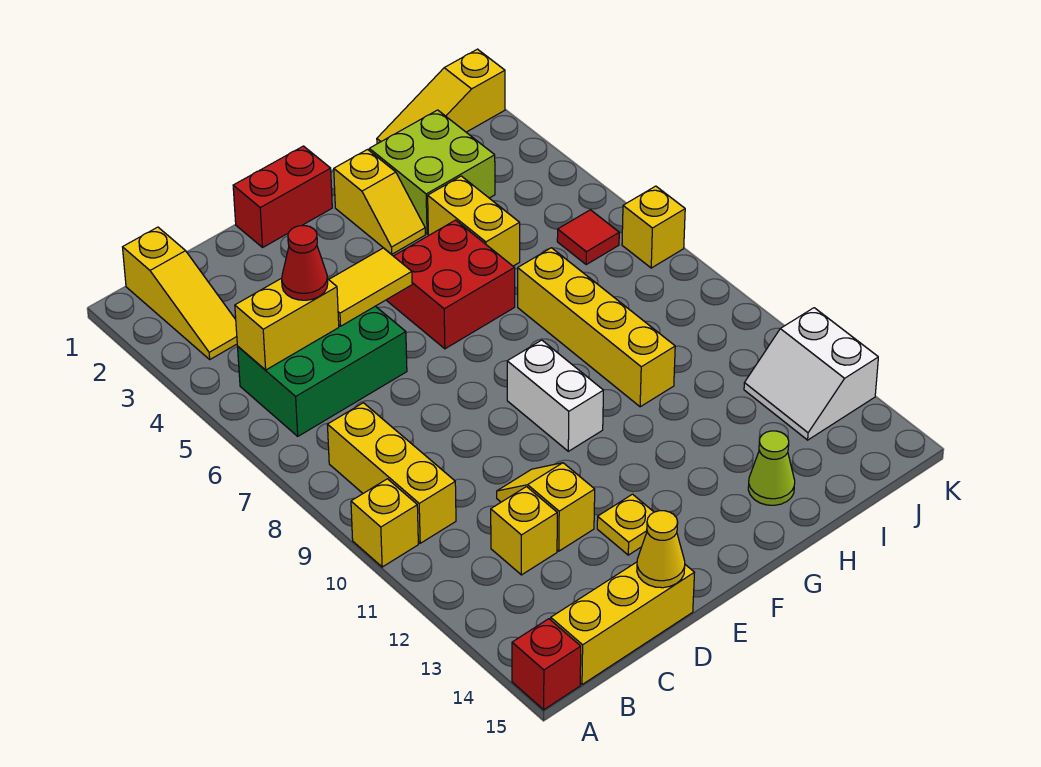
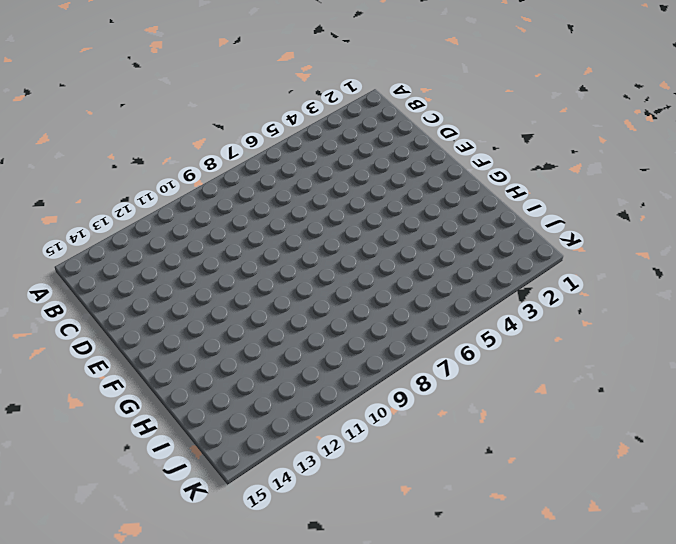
none -> yellow brick A10 level 1
none -> red brick A15 level 1
none -> yellow slope B1:B3 level 1 top 1

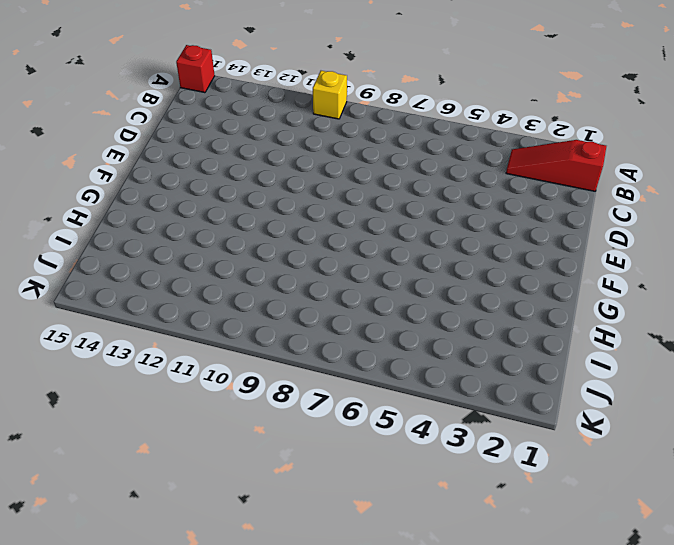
red slope B1:B3 level 1 top 1 -> yellow slope B1:B3 level 1 top 1
none -> green brick B5:D6 level 1
none -> yellow brick B8:B10 level 1
none -> yellow brick B15:D15 level 1

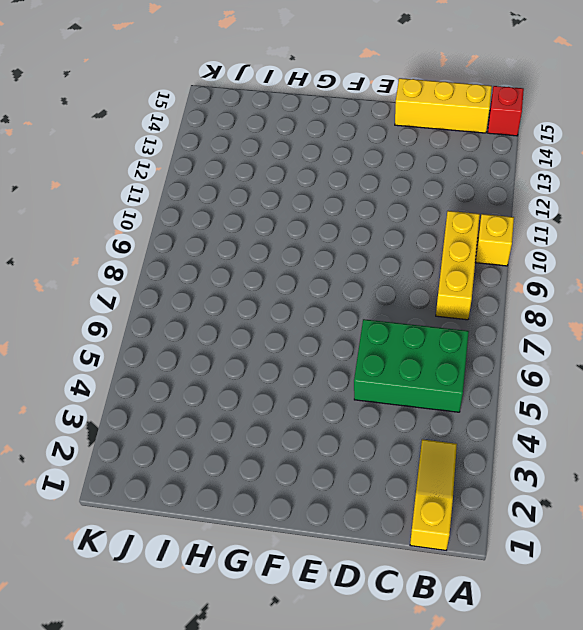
none -> yellow brick C12 level 1
none -> yellow slope D11:D12 level 1 top 12
none -> red brick E1:F1 level 1

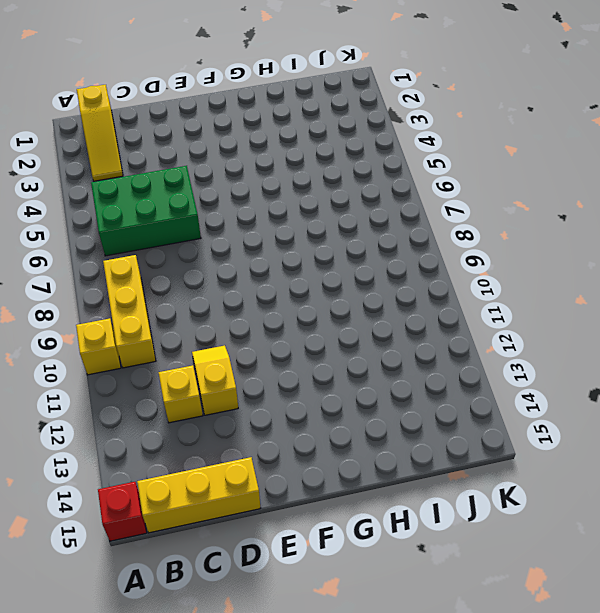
none -> red brick E1:F1 level 1
none -> yellow plate E13 level 1
none -> red brick F5:G6 level 1

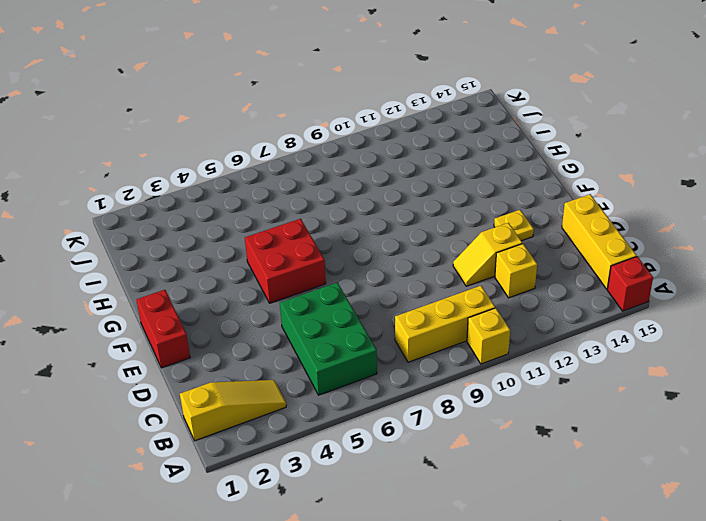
none -> white brick F9:F10 level 1
none -> yellow slope G2:G3 level 1 top 2
none -> lime brick H2:I3 level 1

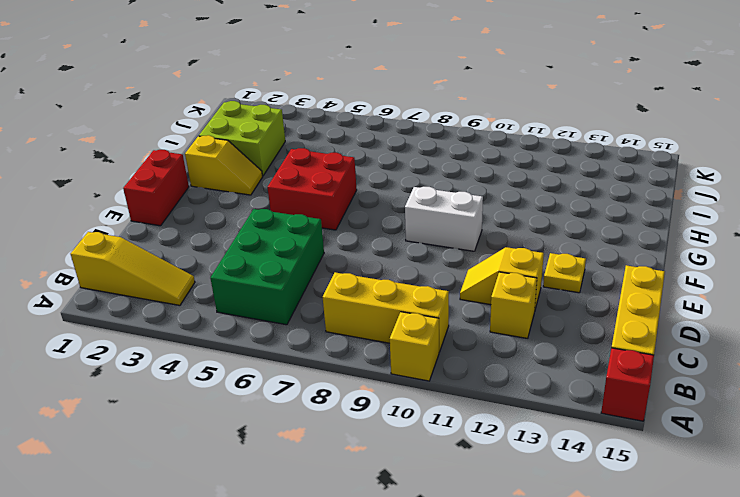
none -> yellow brick H4:H5 level 1
none -> yellow brick H7:H10 level 1
none -> lime cone H14 level 1

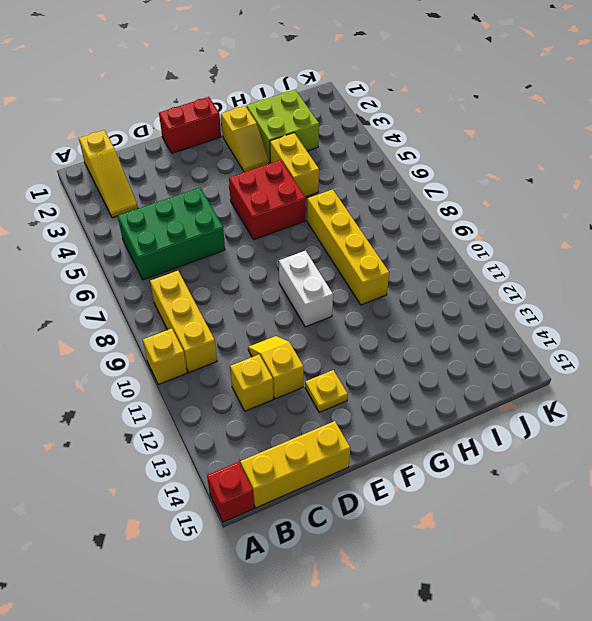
none -> lime cone H14 level 1
none -> yellow slope I1:K1 level 1 top K
none -> red tile J6 level 1

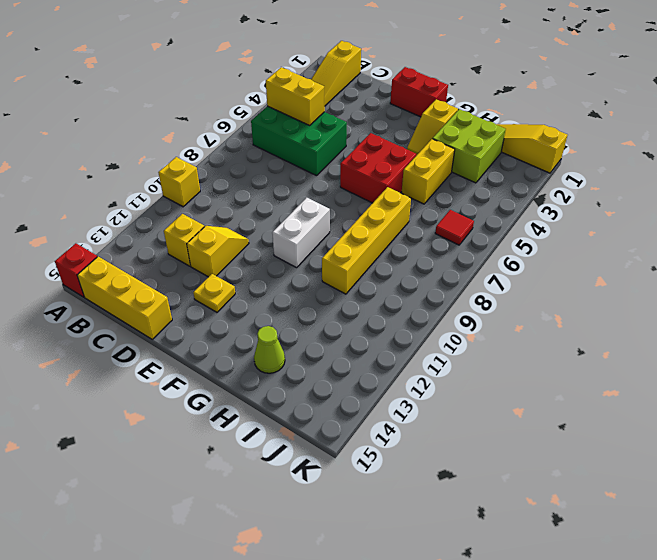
none -> yellow brick B8:B10 level 1
none -> white slope J12:K13 level 1 top K
none -> yellow brick K7 level 1

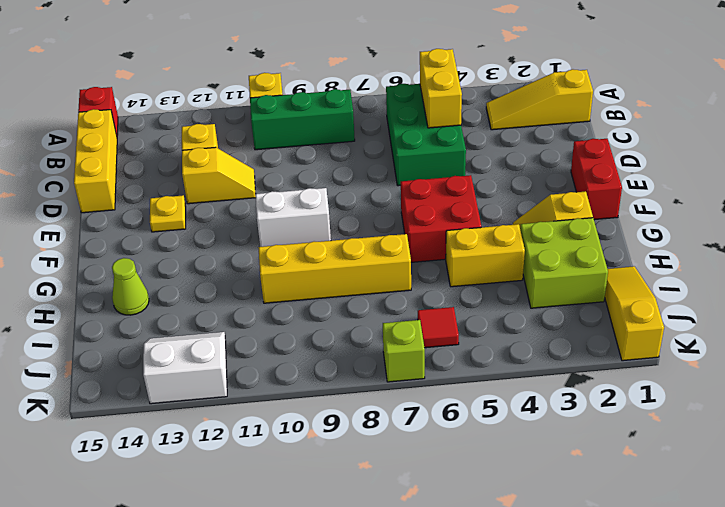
green brick B8:B10 level 1 -> yellow brick B8:B10 level 1
lime brick K7 level 1 -> yellow brick K7 level 1
none -> yellow tile D5:E5 level 2
none -> yellow cone D15 level 2
none -> red cone C5 level 3

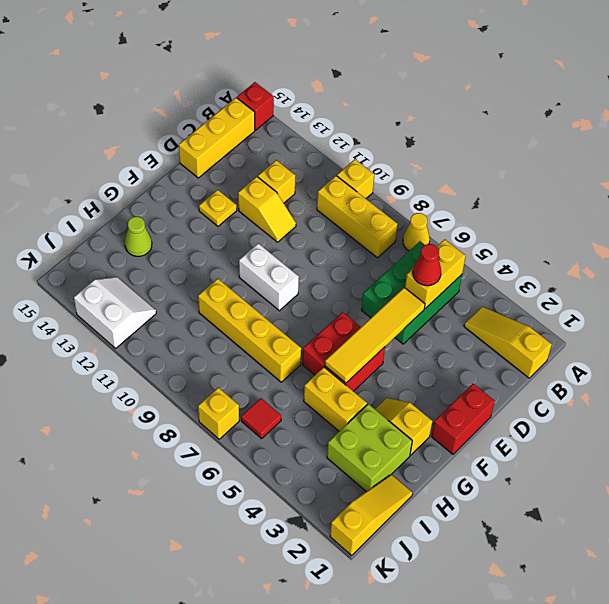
yellow cone A7 level 1 -> yellow cone D15 level 2
yellow tile D5:G5 level 2 -> yellow tile D5:E5 level 2

